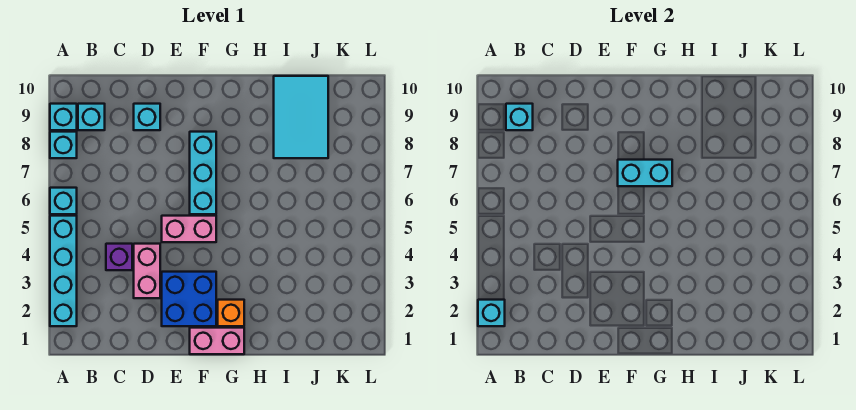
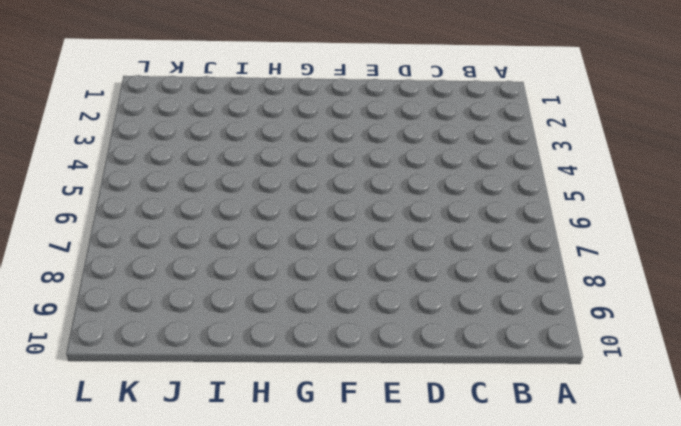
none -> cyan brick A2:A5 level 1
none -> cyan brick A6 level 1
none -> cyan brick A8 level 1

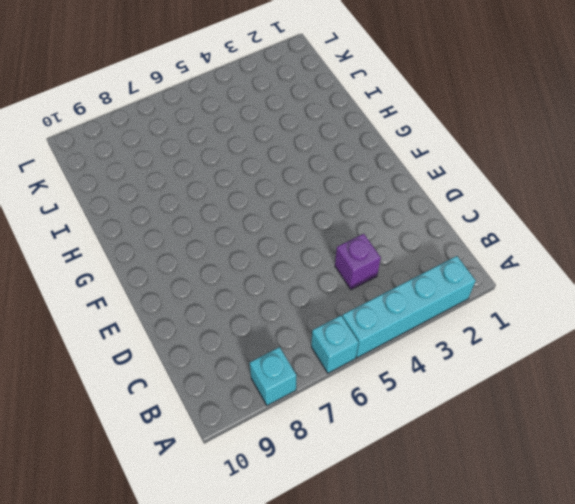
none -> cyan brick A9 level 1
none -> cyan brick B9 level 1
none -> pink brick D3:D4 level 1

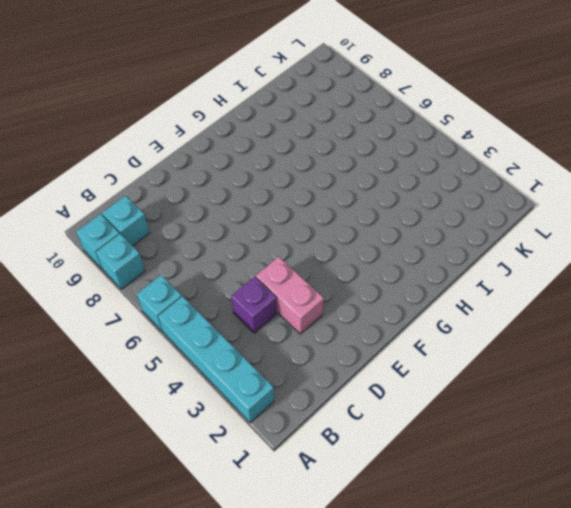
none -> cyan brick D9 level 1
none -> blue brick E2:F3 level 1
none -> pink brick E5:F5 level 1

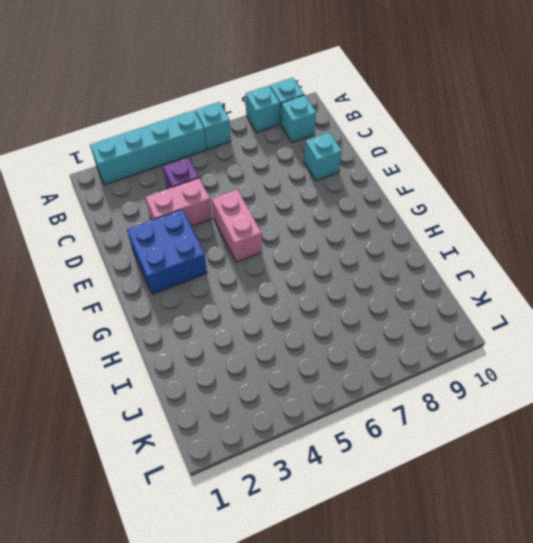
none -> pink brick F1:G1 level 1
none -> cyan brick F6:F8 level 1
none -> orange brick G2 level 1

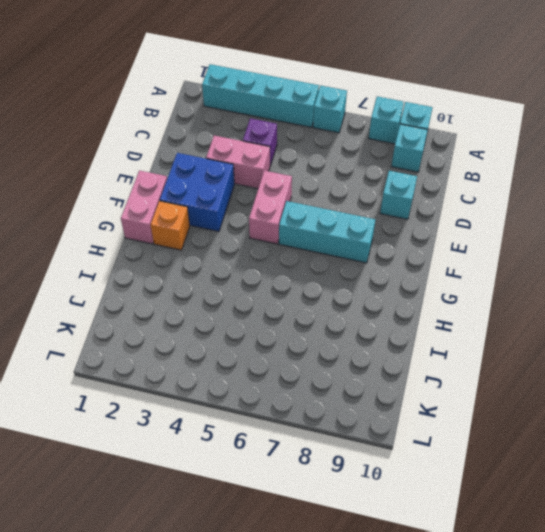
none -> cyan tile I8:J10 level 1
none -> cyan brick A2 level 2
none -> cyan brick B9 level 2

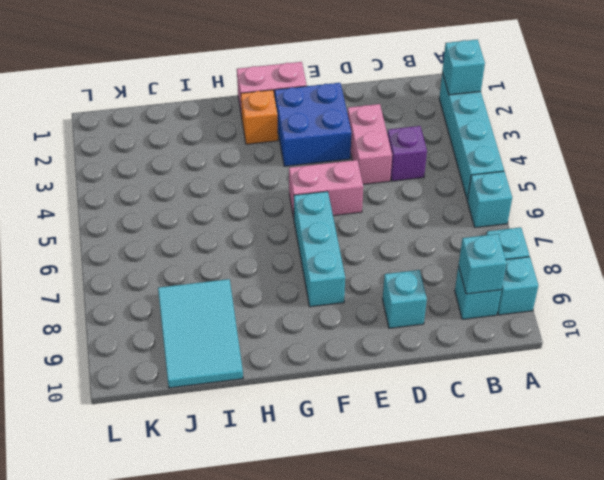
none -> cyan brick F7:G7 level 2

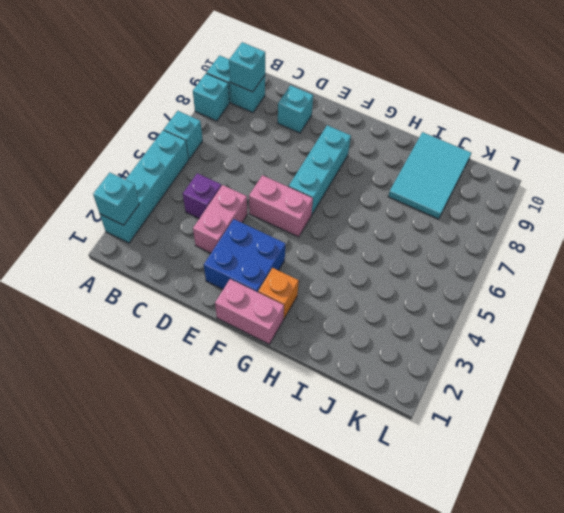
none -> cyan brick F7:G7 level 2

